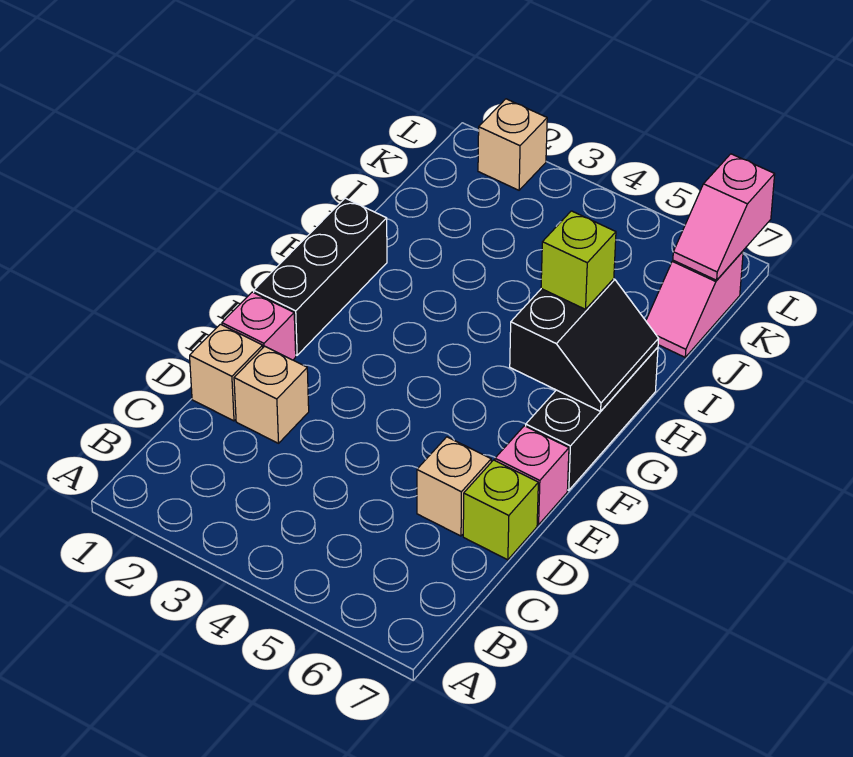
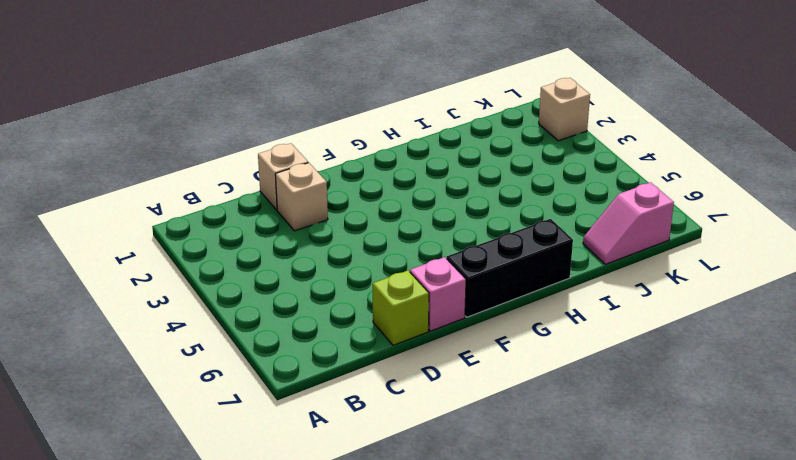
none -> tan brick D6 level 1
none -> pink brick E1 level 1
none -> black brick F1:H1 level 1

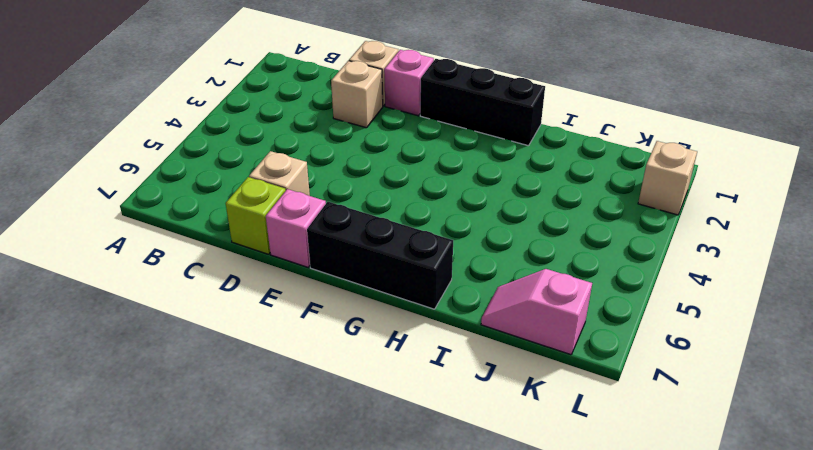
none -> black slope G6:H7 level 2 top 6
none -> pink slope K7:L7 level 2 top L
none -> lime brick H6 level 3

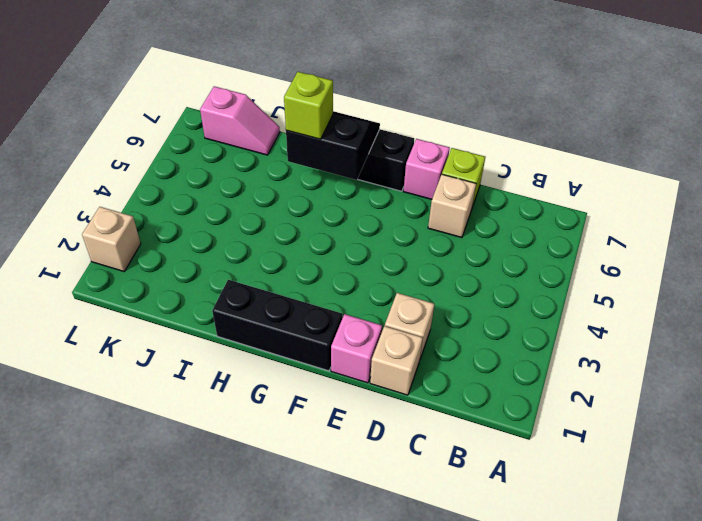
none -> pink slope K7:L7 level 2 top L

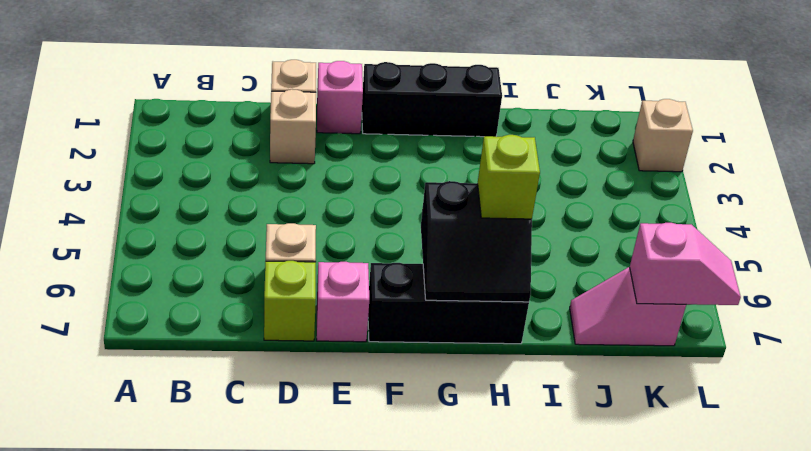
pink slope K7:L7 level 2 top K -> pink slope K7:L7 level 2 top L

